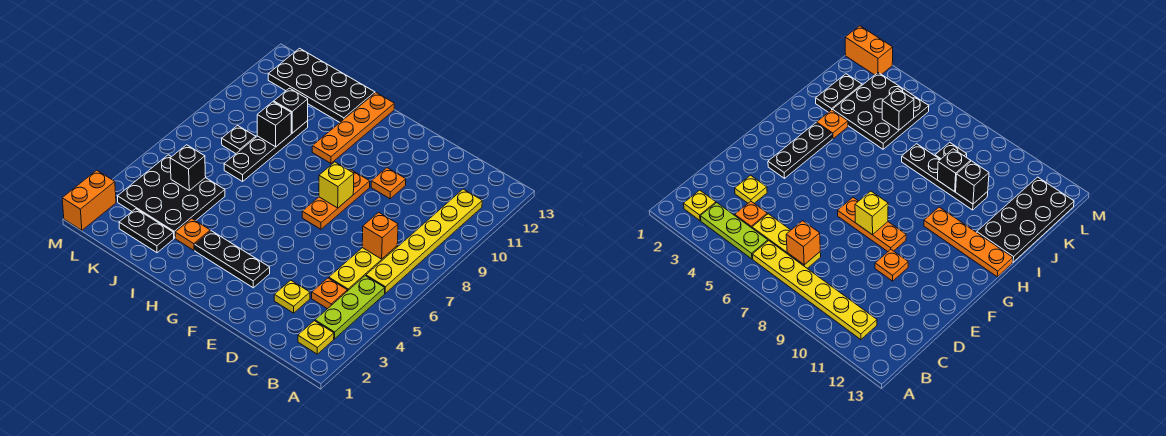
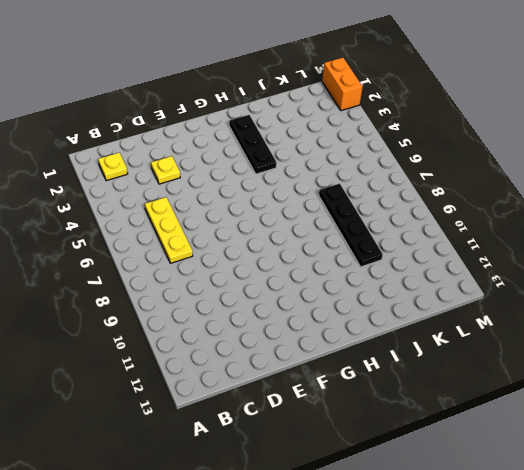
black plate H2:H4 level 1 -> black plate F3:H3 level 1
none -> lime plate B3:B5 level 1
none -> yellow plate B6:B11 level 1
none -> orange plate C4 level 1

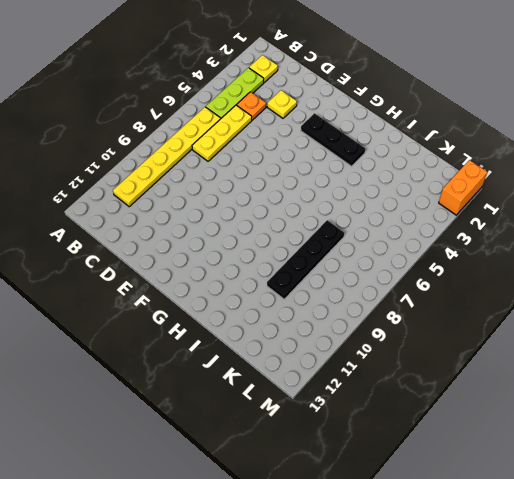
none -> orange plate E10 level 1
none -> orange plate F7:F9 level 1
none -> orange plate H10:H13 level 1

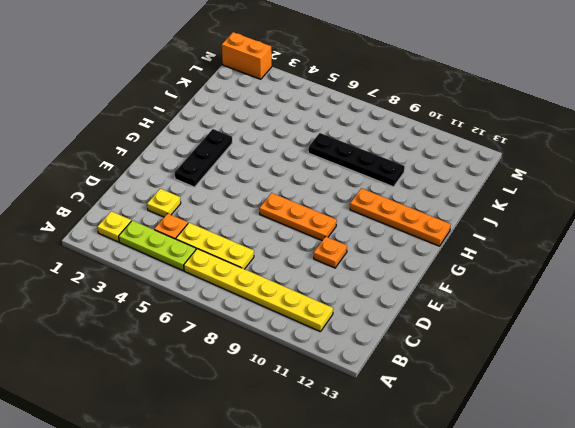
none -> orange plate I3 level 1
none -> black plate I12:L13 level 1
none -> black plate J2:K2 level 1

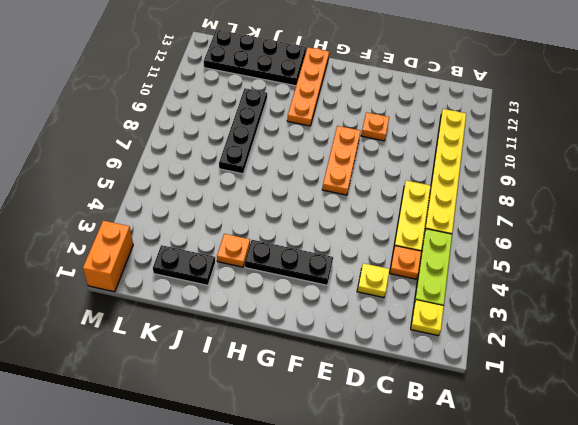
none -> black plate J3:L5 level 1
none -> black plate K8 level 1
none -> orange brick C7 level 2

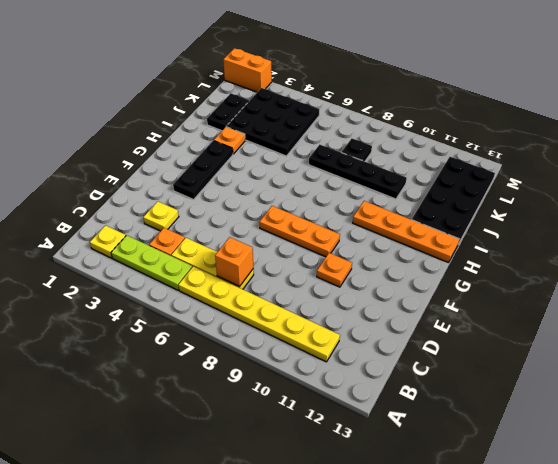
none -> yellow brick F8 level 2
none -> black brick J9 level 2
none -> black brick J10 level 2

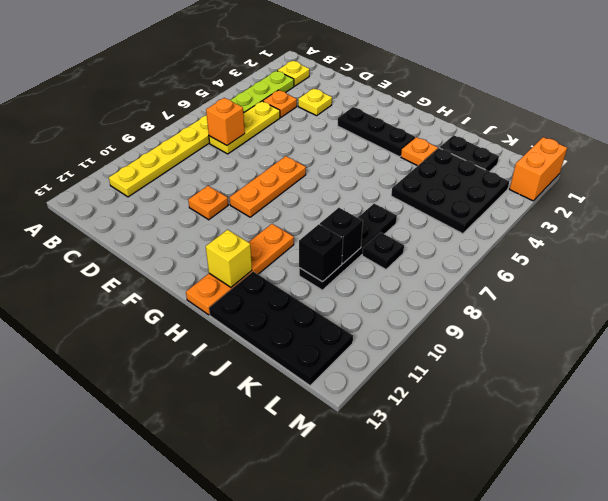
yellow brick H12 level 2 -> yellow brick F8 level 2
none -> black brick K5 level 2

